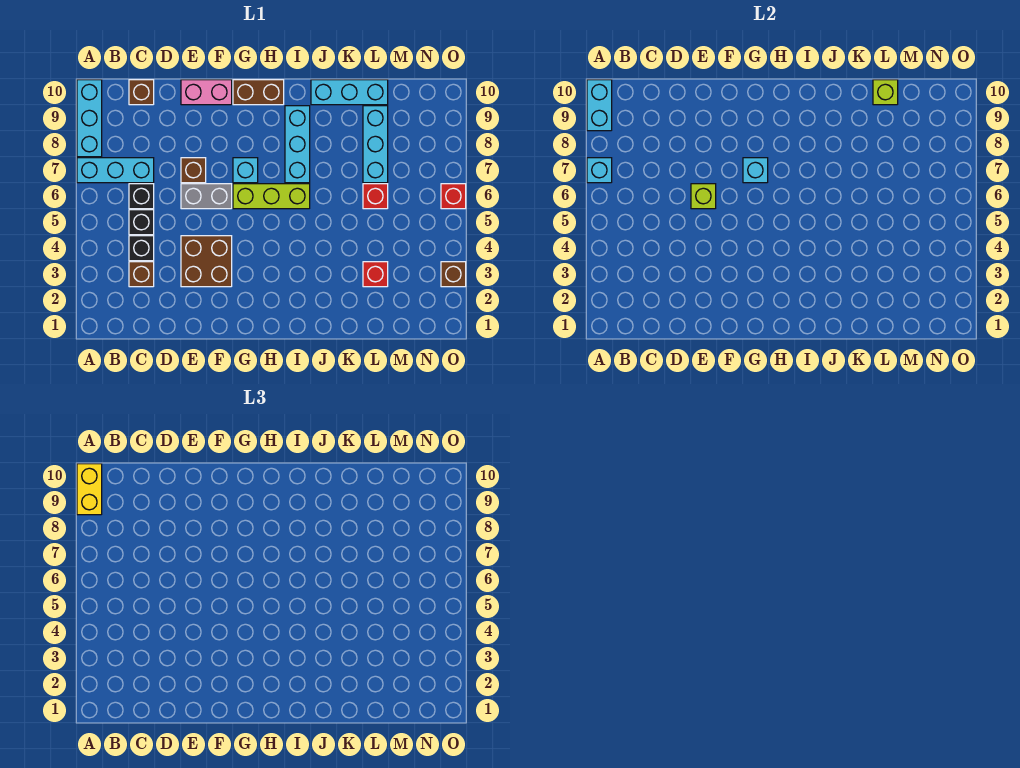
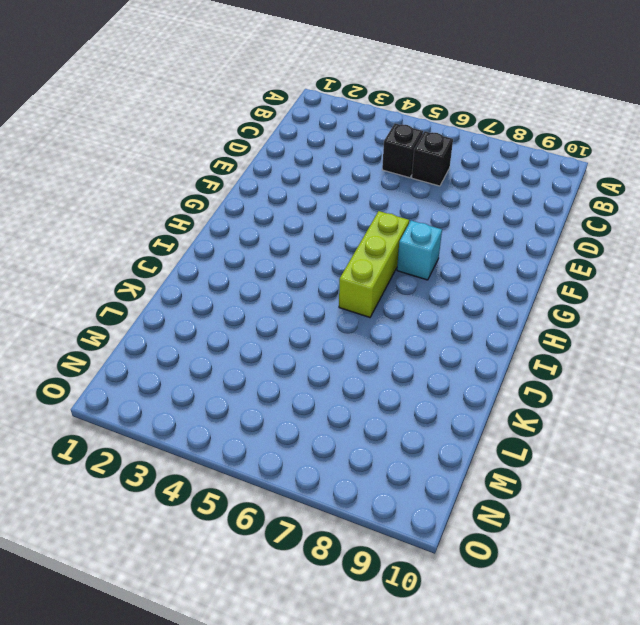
none -> cyan brick A7:C7 level 1
none -> cyan brick A8:A10 level 1
none -> brown brick C3 level 1

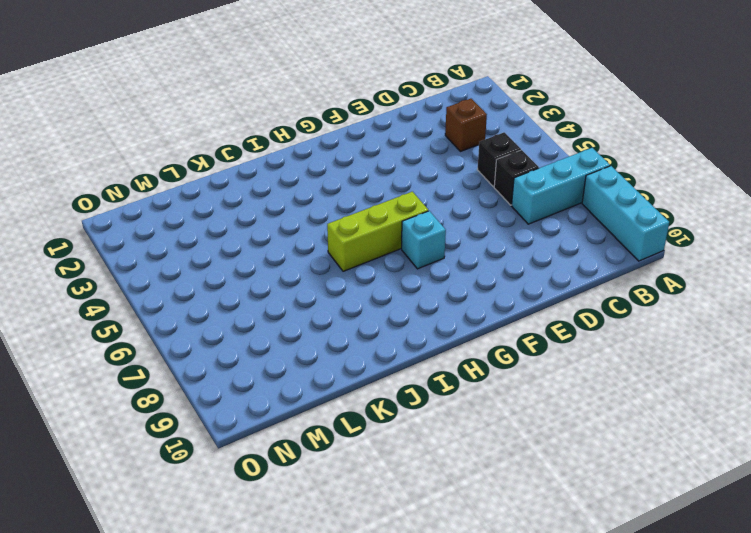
none -> black brick C4 level 1
none -> brown brick C10 level 1
none -> brown brick E3:F4 level 1

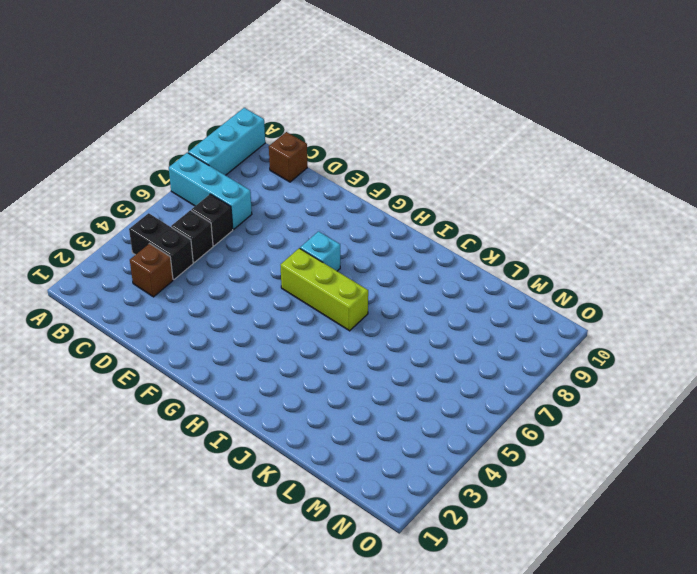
black brick B4:C4 level 1 -> black brick C4 level 1
none -> brown brick E3:F4 level 1
none -> grey brick E6:F6 level 1
none -> brown brick E7 level 1

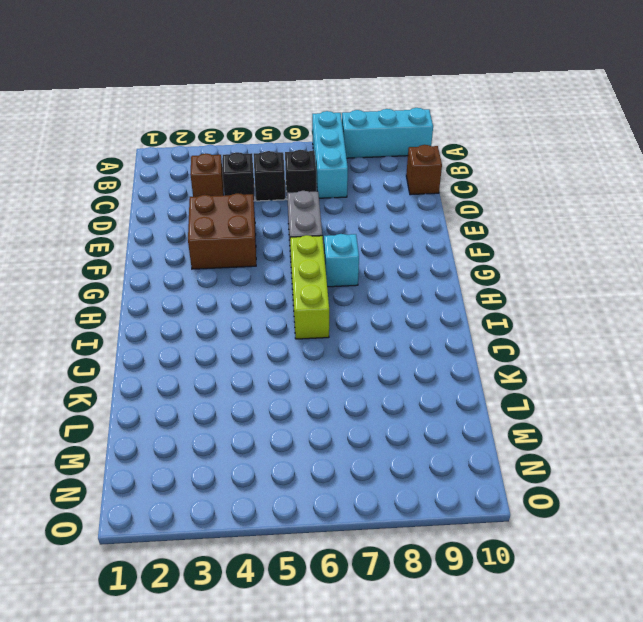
none -> brown brick E7 level 1
none -> pink brick E10:F10 level 1
none -> brown brick G10:H10 level 1

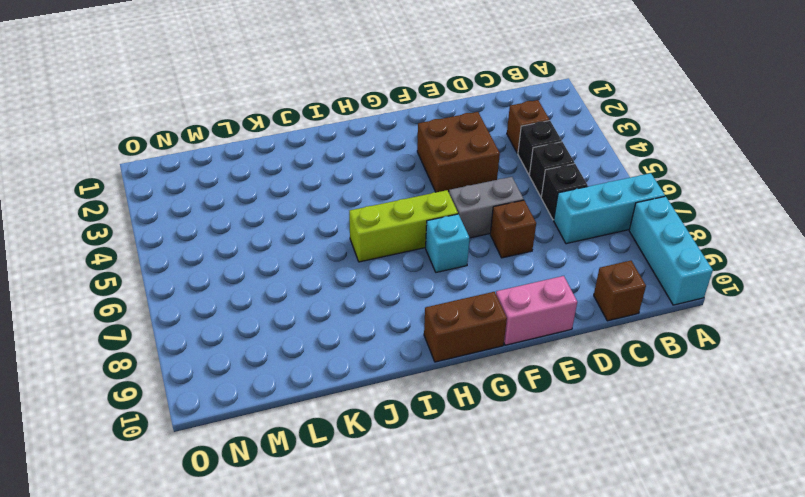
none -> cyan brick I7:I9 level 1
none -> cyan brick J10:L10 level 1
none -> red brick L3 level 1

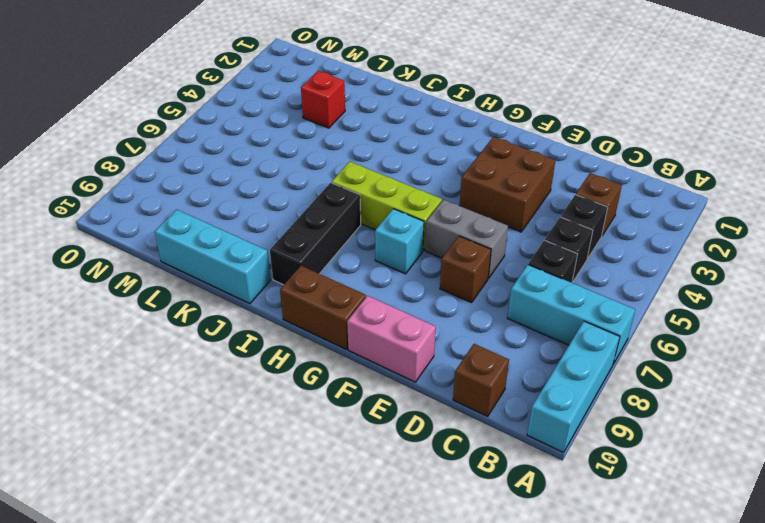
black brick I7:I9 level 1 -> cyan brick I7:I9 level 1
none -> red brick L6 level 1
none -> cyan brick L7:L9 level 1
none -> brown brick O3 level 1

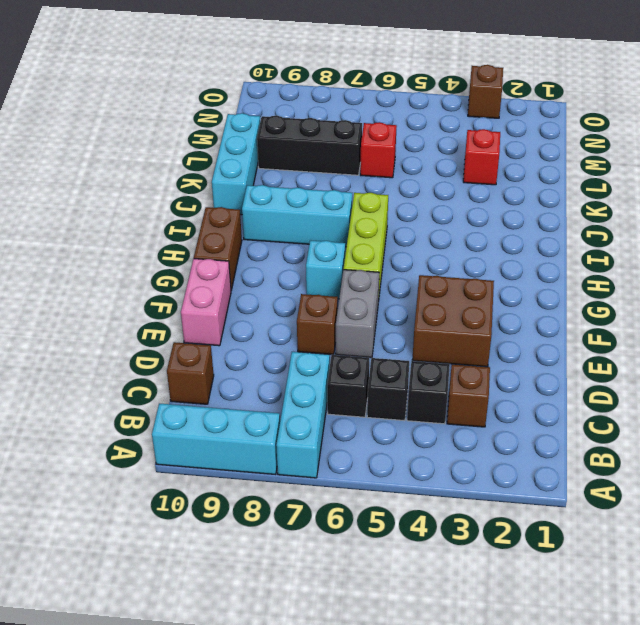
black brick L7:L9 level 1 -> cyan brick L7:L9 level 1
none -> red brick O6 level 1
none -> cyan brick A7 level 2
none -> cyan brick A9:A10 level 2

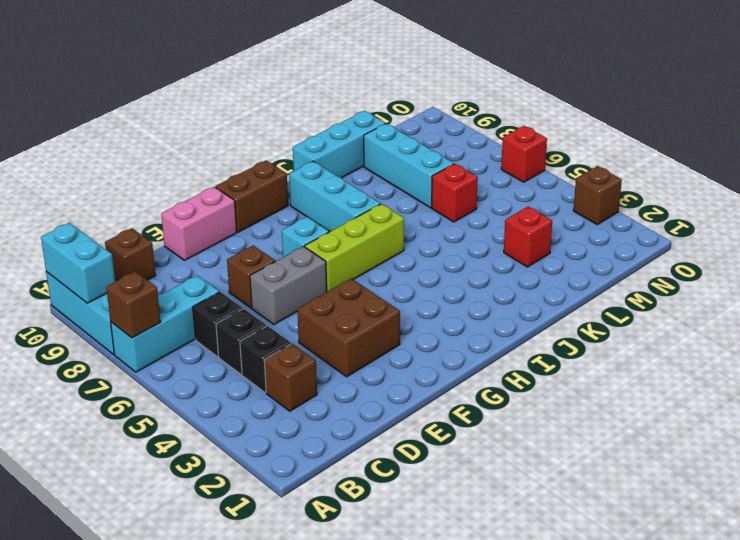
brown brick A7 level 2 -> cyan brick A7 level 2
none -> lime brick E6 level 2
none -> cyan brick G7 level 2
none -> lime brick L10 level 2

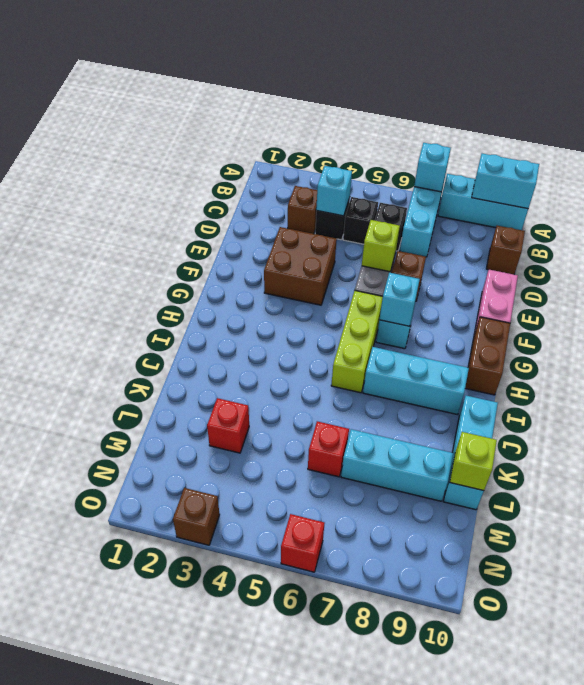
cyan brick C4 level 2 -> none
none -> yellow brick A9:A10 level 3

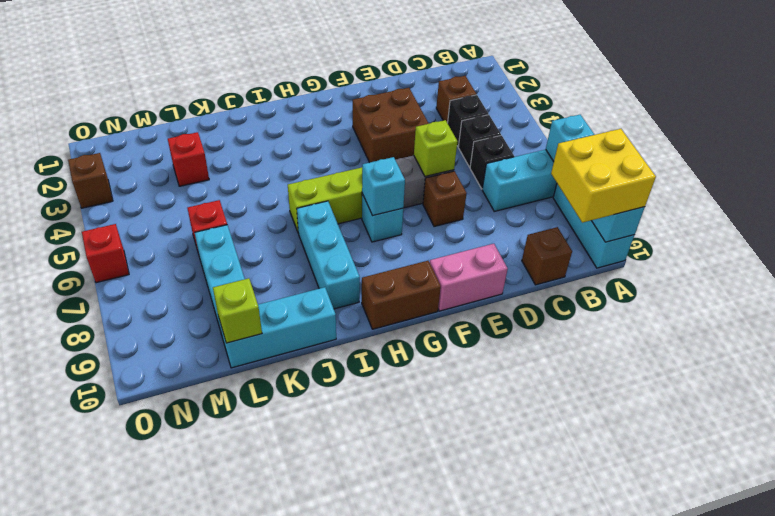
yellow brick A9:B10 level 3 -> yellow brick A9:A10 level 3

